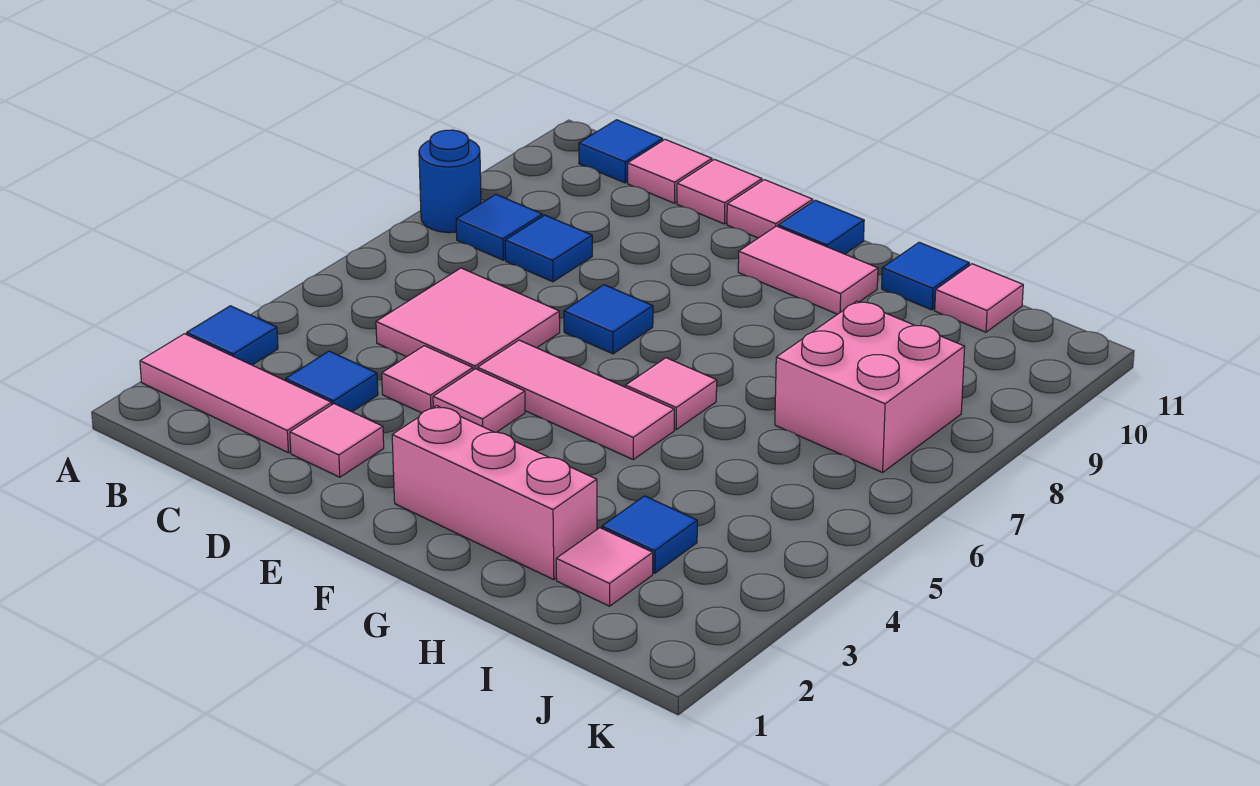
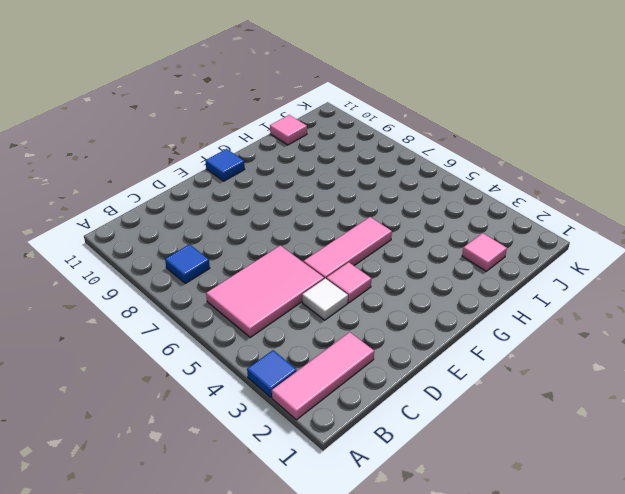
pink tile B5:D6 level 1 -> pink tile C5:D6 level 1
white tile D4 level 1 -> pink tile D4 level 1
none -> blue round brick A8 level 1
none -> blue tile B11 level 1
none -> blue tile C3 level 1

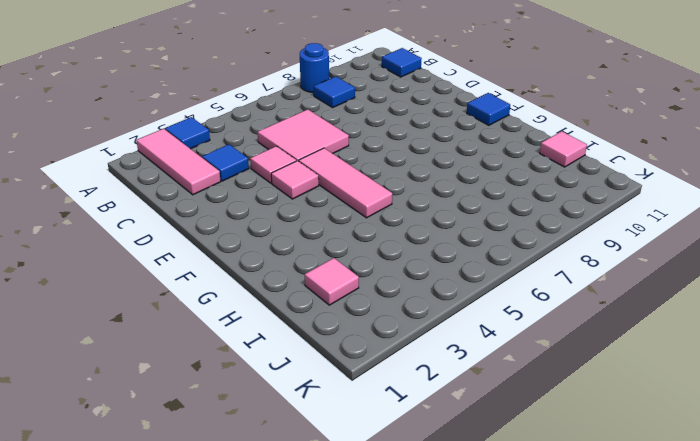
none -> blue tile C8 level 1
none -> pink tile C11 level 1
none -> pink tile D2 level 1

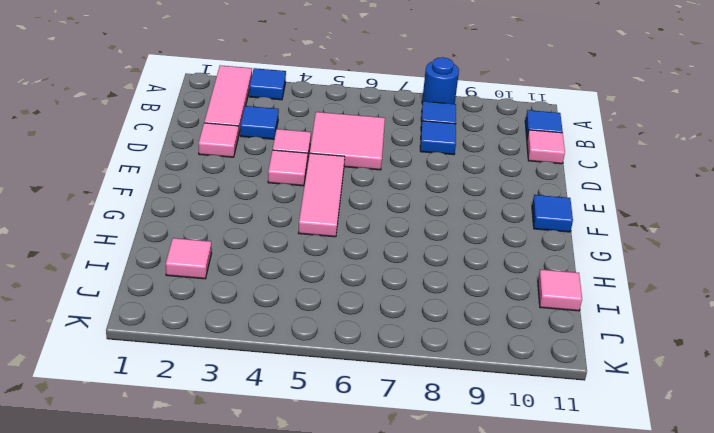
none -> pink tile D11 level 1
none -> blue tile E7 level 1
none -> pink tile E11 level 1

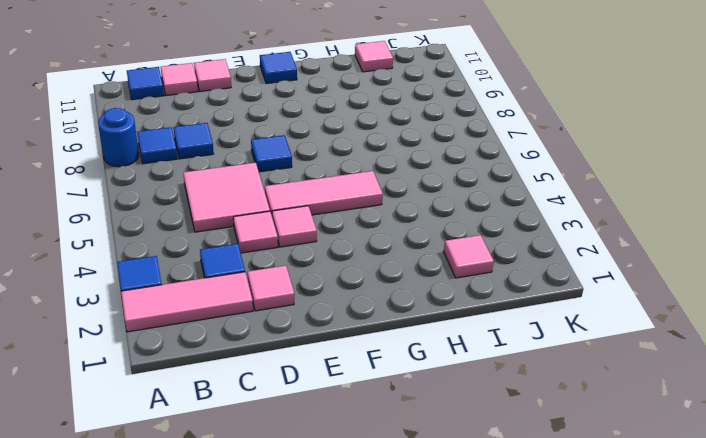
none -> pink tile E11 level 1
none -> pink brick F2:H2 level 1
none -> pink tile F10:G10 level 1

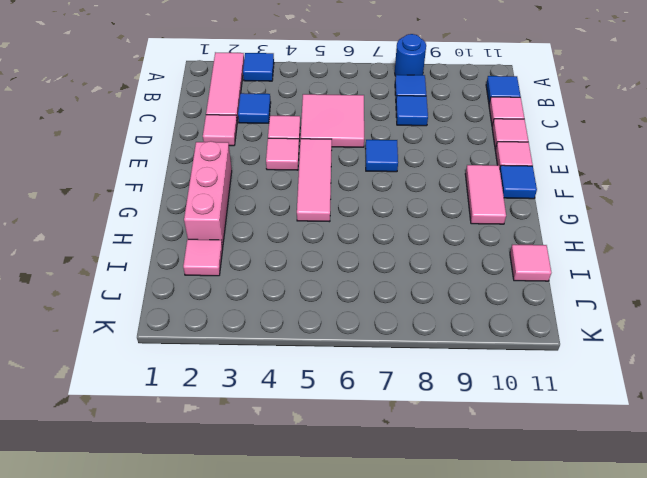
none -> pink tile G6 level 1
none -> blue tile H11 level 1
none -> blue tile I3 level 1

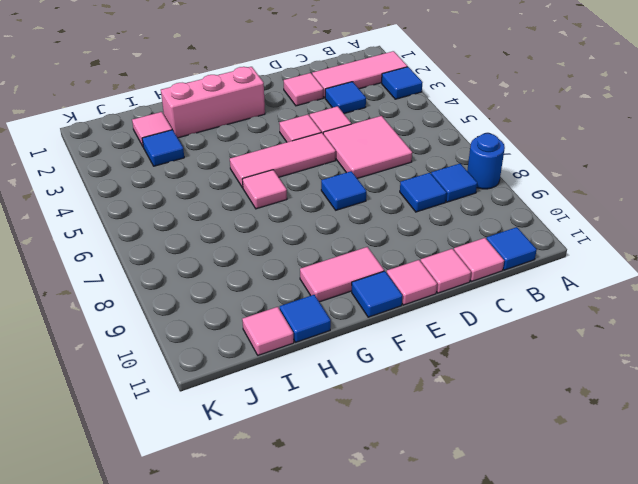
none -> pink brick I7:J8 level 1

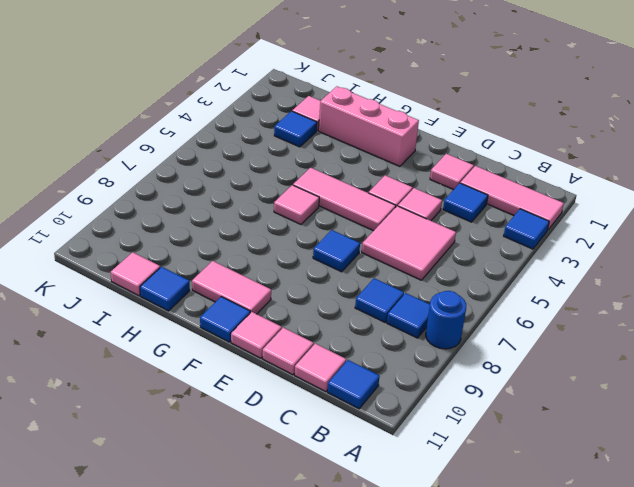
none -> pink brick I7:J8 level 1

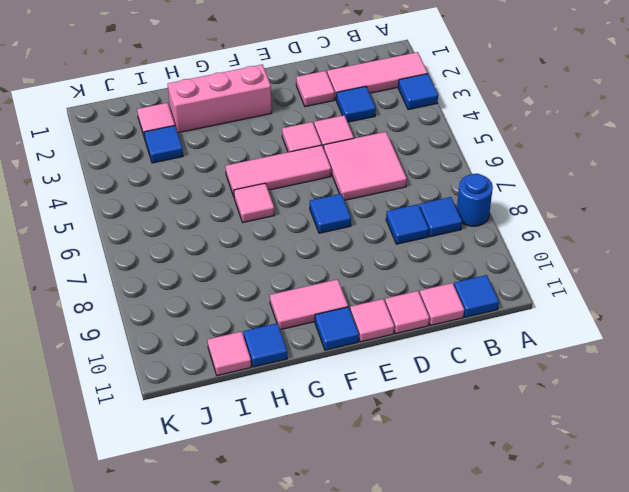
none -> pink brick I7:J8 level 1

